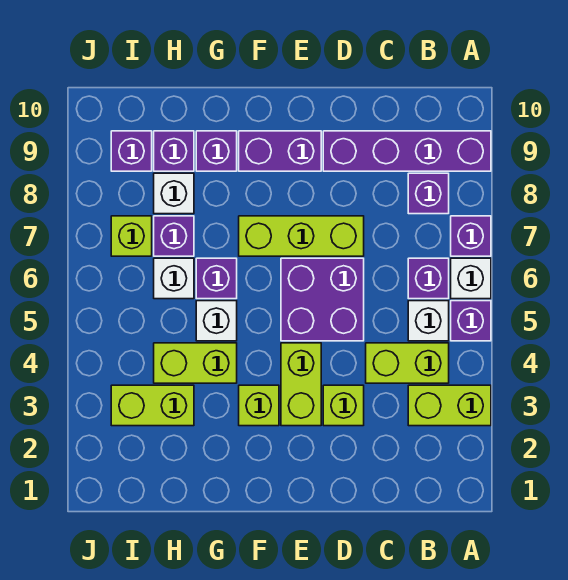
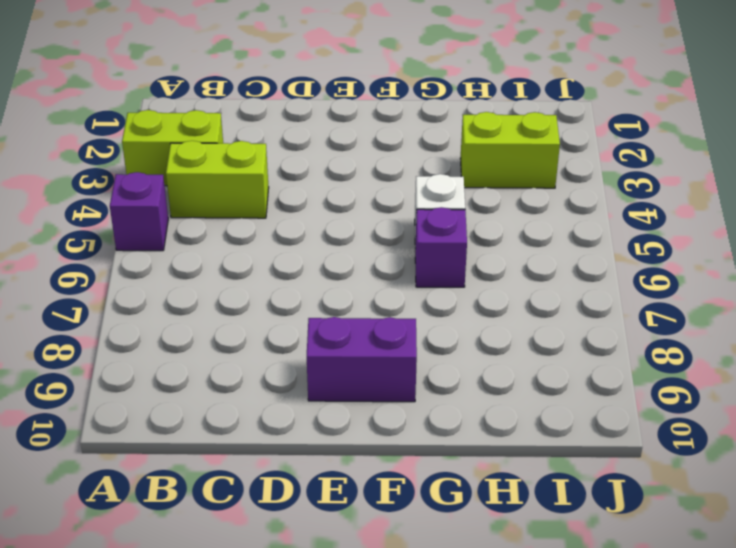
none -> white brick A6 level 1
none -> purple brick A7 level 1
none -> purple brick A9:D9 level 1

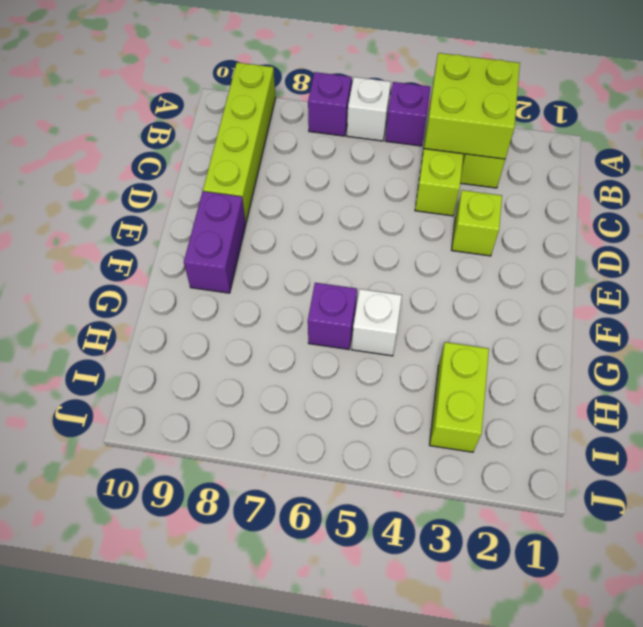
lime brick A3:B4 level 2 -> none
lime brick A9:D9 level 1 -> purple brick A9:D9 level 1
none -> white brick B5 level 1
none -> purple brick B6 level 1
none -> purple brick B8 level 1

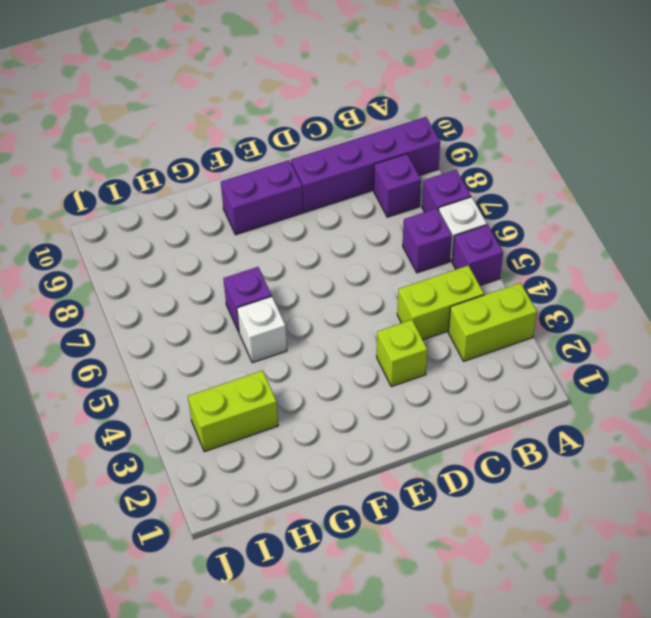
none -> white brick B5 level 1
none -> purple brick D5:E6 level 1
none -> lime brick D7:F7 level 1

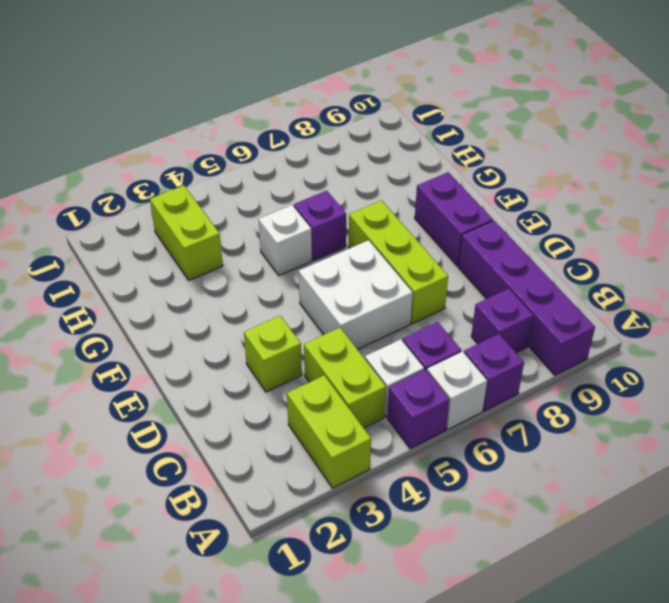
white brick D5:E6 level 1 -> purple brick D5:E6 level 1
none -> lime brick E3:E4 level 1
none -> lime brick F3 level 1
none -> lime brick G4:H4 level 1

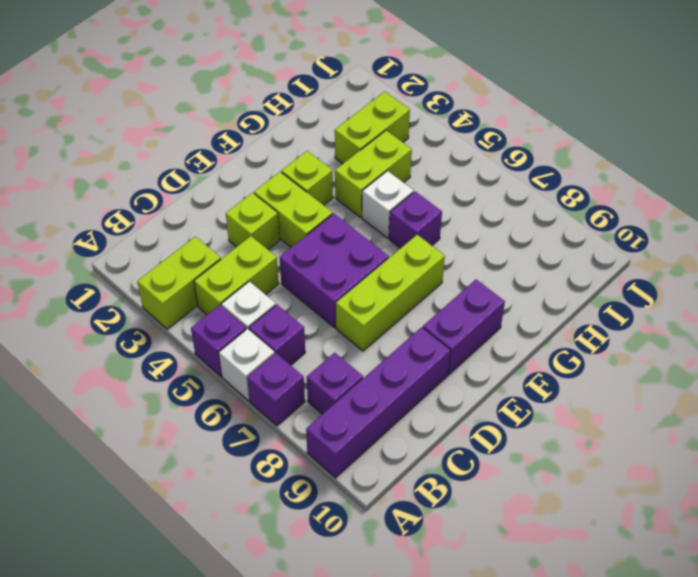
none -> purple brick G9 level 1
none -> white brick H6 level 1
none -> purple brick H7 level 1

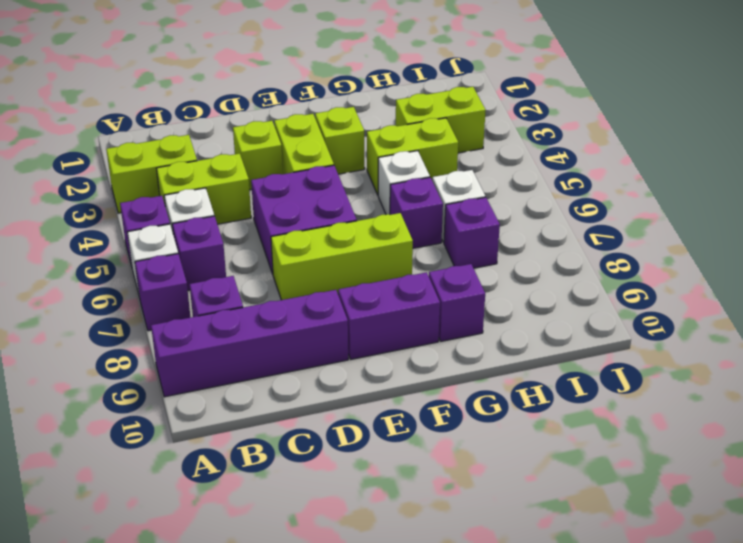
none -> white brick H8 level 1
none -> purple brick H9 level 1
none -> lime brick I7 level 1

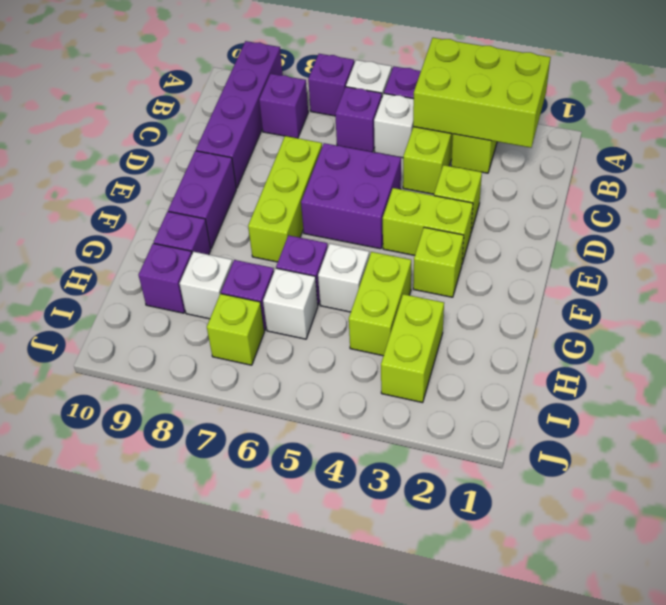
lime brick A2:B4 level 2 -> none
none -> purple brick I9 level 1

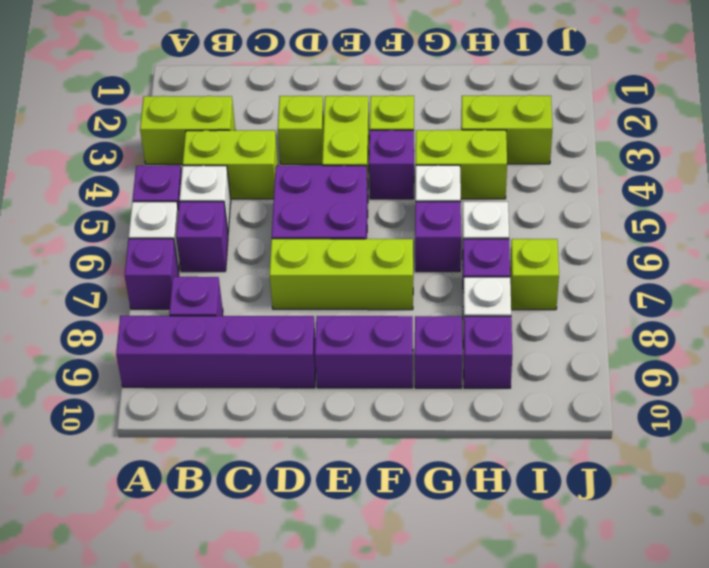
purple brick F4 level 1 -> purple brick I9 level 1

